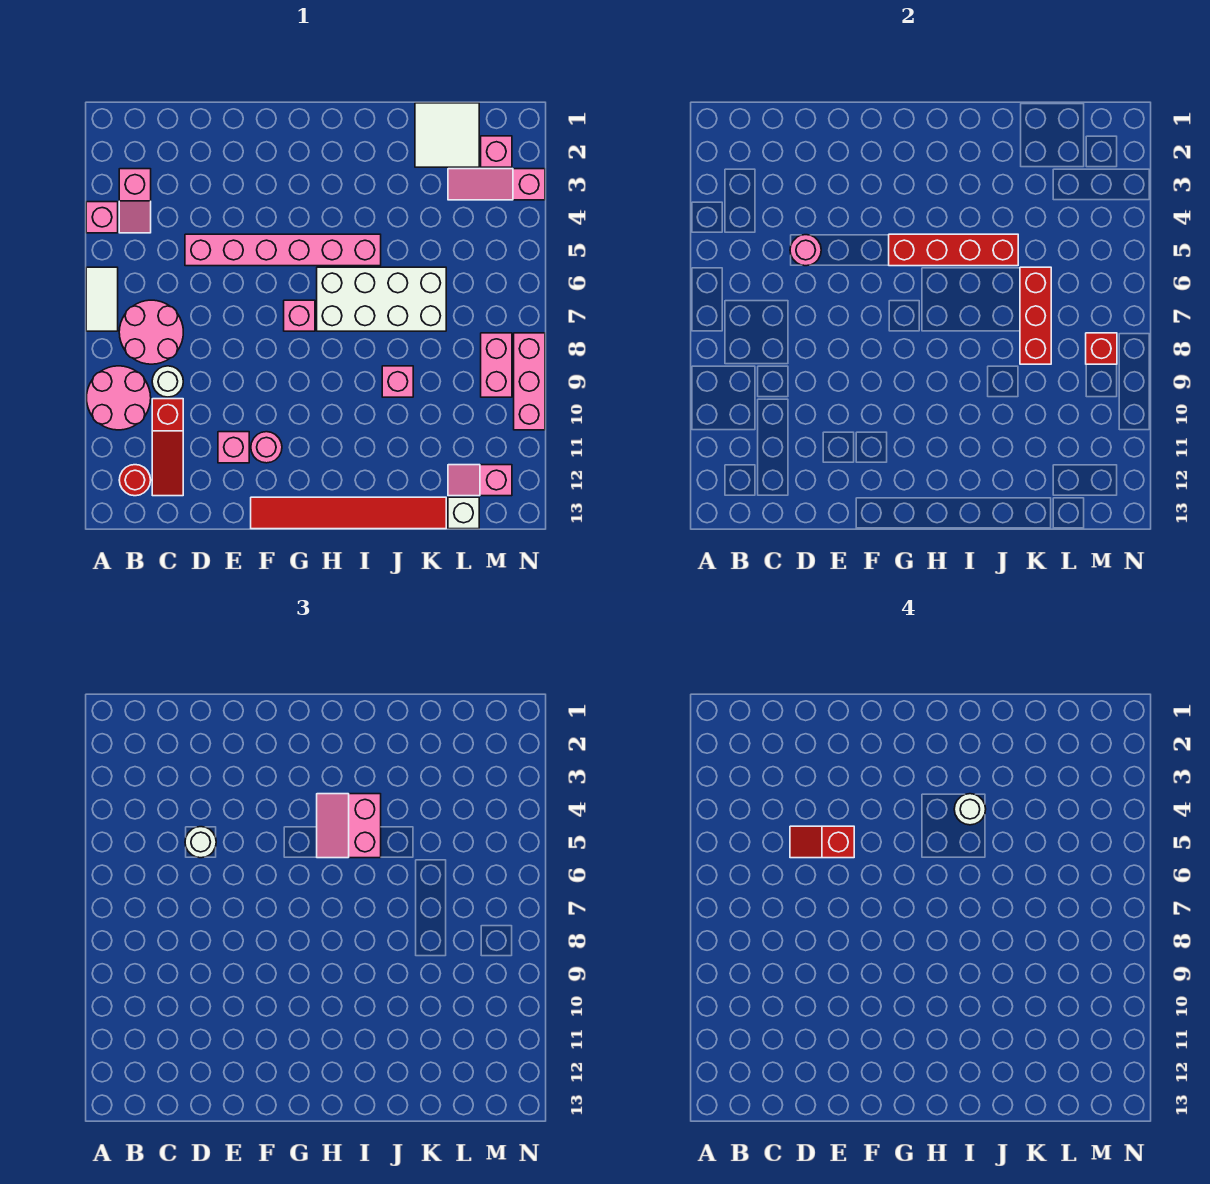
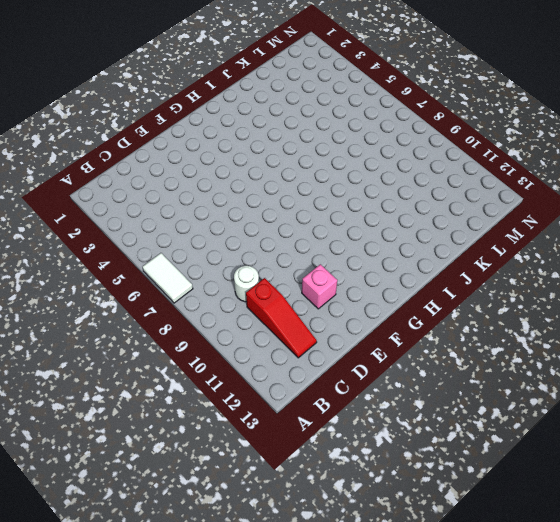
none -> pink brick A4 level 1
none -> pink round brick A9:B10 level 1
none -> pink slope B3:B4 level 1 top 3
none -> pink round brick B7:C8 level 1

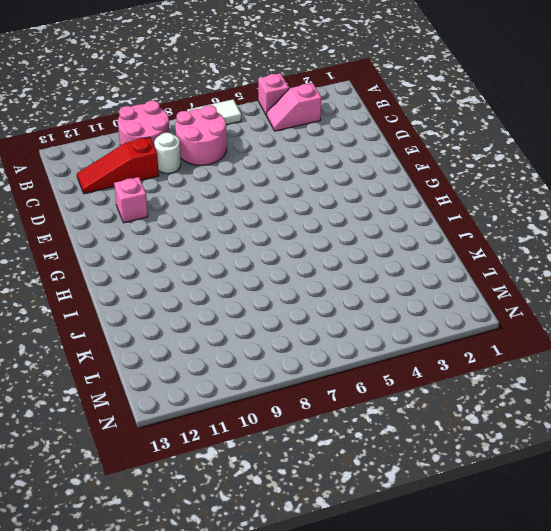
none -> red round brick B12 level 1
none -> pink brick D5:I5 level 1
none -> pink round brick F11 level 1
none -> red tile F13:K13 level 1

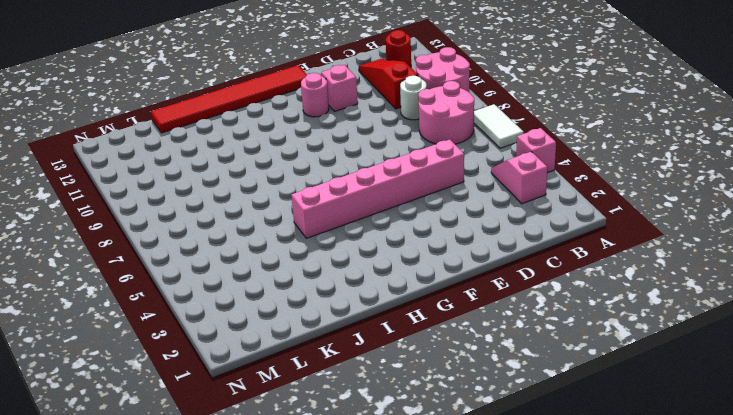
none -> pink brick G7 level 1
none -> white brick H6:K7 level 1
none -> pink brick J9 level 1
none -> white tile K1:L2 level 1

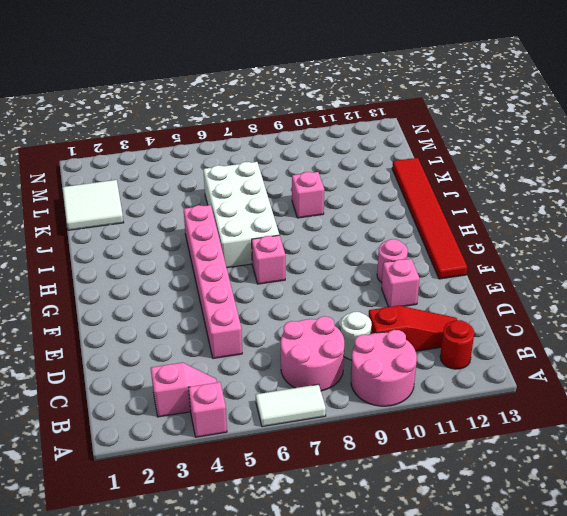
none -> pink slope L3:N3 level 1 top N
none -> pink slope L12:M12 level 1 top M
none -> white brick L13 level 1
none -> pink brick M2 level 1

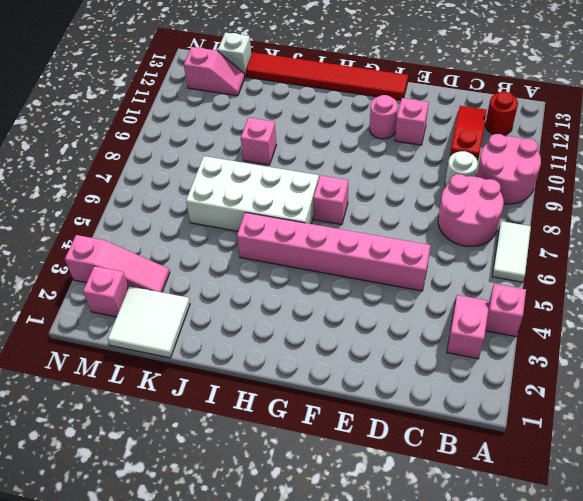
none -> pink brick M8:M9 level 1
none -> pink brick N8:N10 level 1
none -> pink round brick D5 level 2
none -> red brick G5:J5 level 2

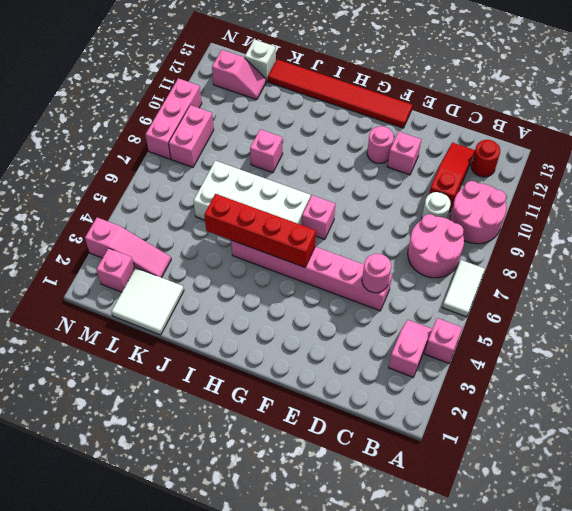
none -> red brick K6:K8 level 2
none -> red brick M8 level 2
none -> white round brick D5 level 3
none -> pink slope H4:I5 level 3 top I

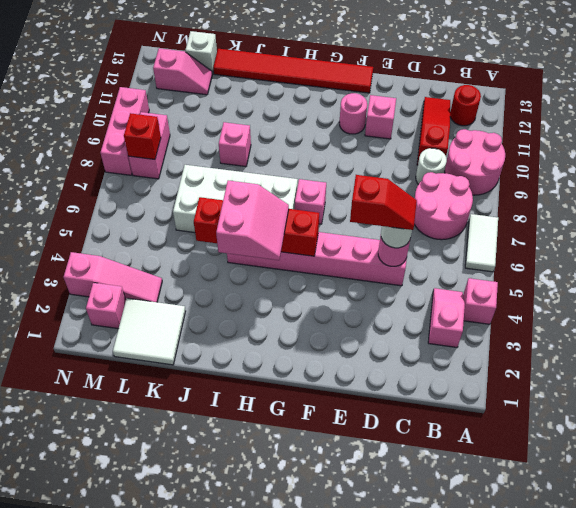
none -> red brick K6:K8 level 2
none -> white round brick I4 level 4

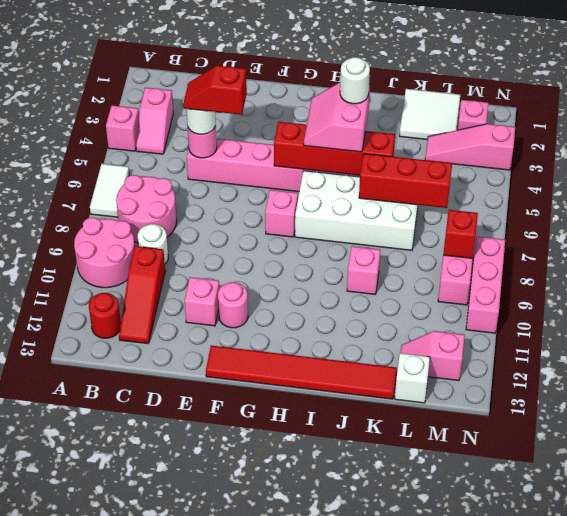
red brick J6:L6 level 2 -> red brick K6:K8 level 2

